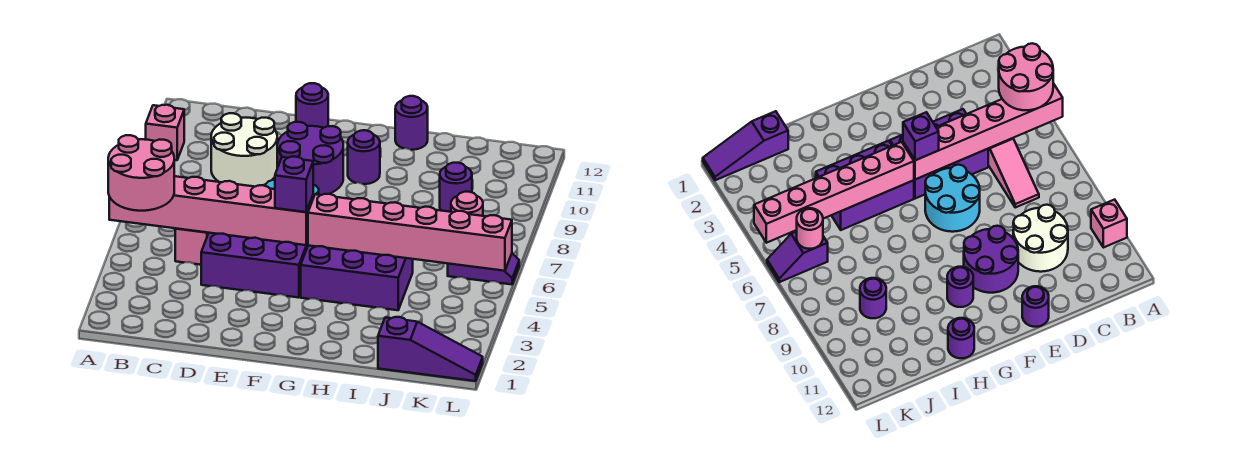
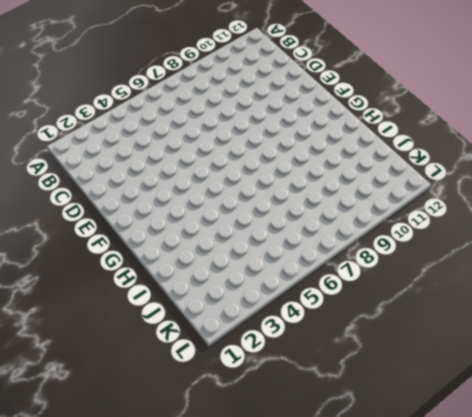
none -> pink brick A10 level 1
none -> pink slope C5:C7 level 1 top 5
none -> white round brick C9:D10 level 1

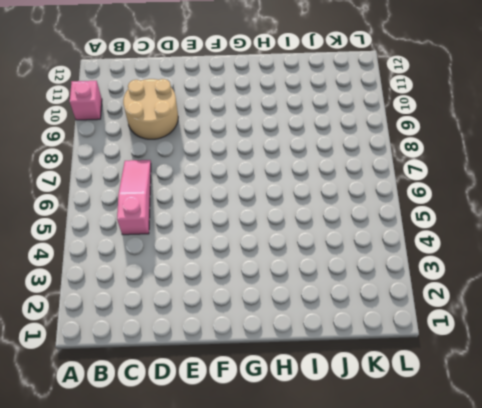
tan round brick C9:D10 level 1 -> white round brick C9:D10 level 1
none -> purple brick D4:F5 level 1
none -> cyan round brick E6:F7 level 1
none -> purple round brick E9:F10 level 1

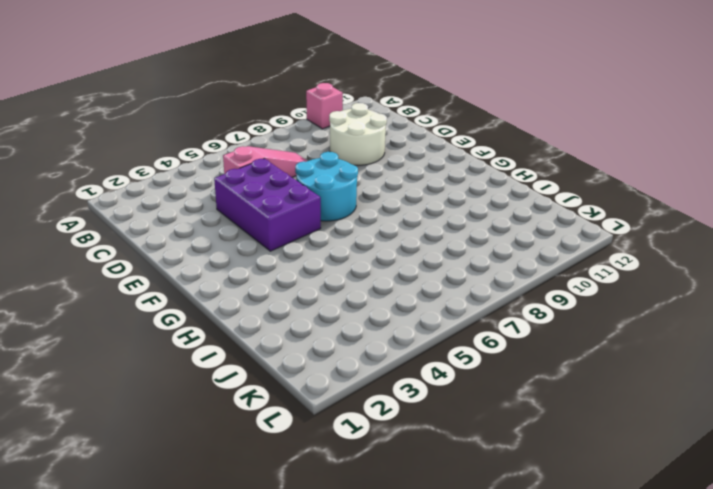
none -> purple round brick E9:F10 level 1
none -> purple round brick E12 level 1
none -> purple brick G4:I5 level 1

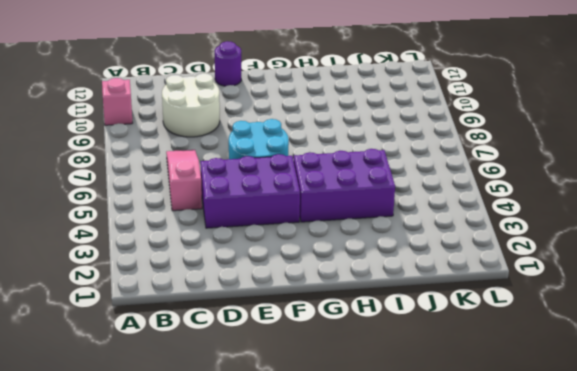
none -> purple round brick E9:F10 level 1
none -> purple round brick G10 level 1
none -> purple round brick H12 level 1

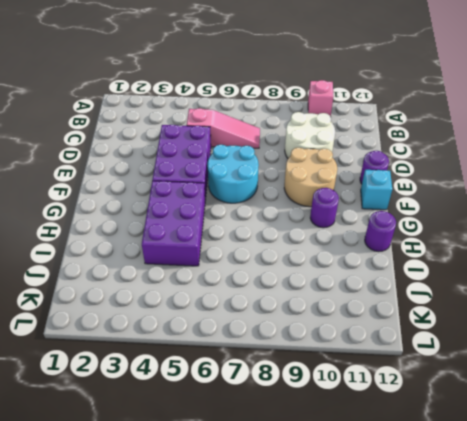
tan round brick E9:F10 level 1 -> purple round brick E9:F10 level 1
cyan brick F12 level 1 -> none
none -> purple slope J1:L1 level 1 top J
none -> purple round brick J9 level 1
none -> purple slope K6:L6 level 1 top K

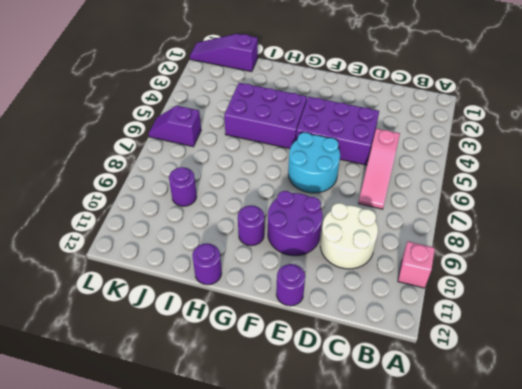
none -> pink brick A5:F5 level 2
none -> pink brick G5:L5 level 2
none -> pink round brick K6 level 2

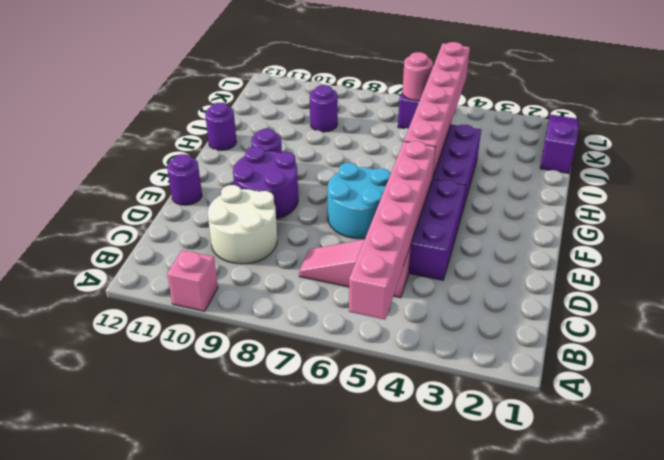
none -> pink round brick A4:B5 level 3
none -> purple brick F5 level 3

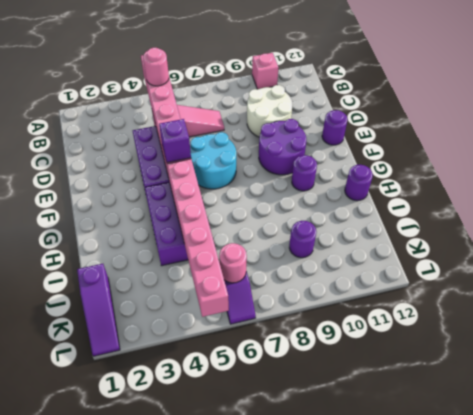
pink round brick B5 level 3 -> pink round brick A4:B5 level 3

